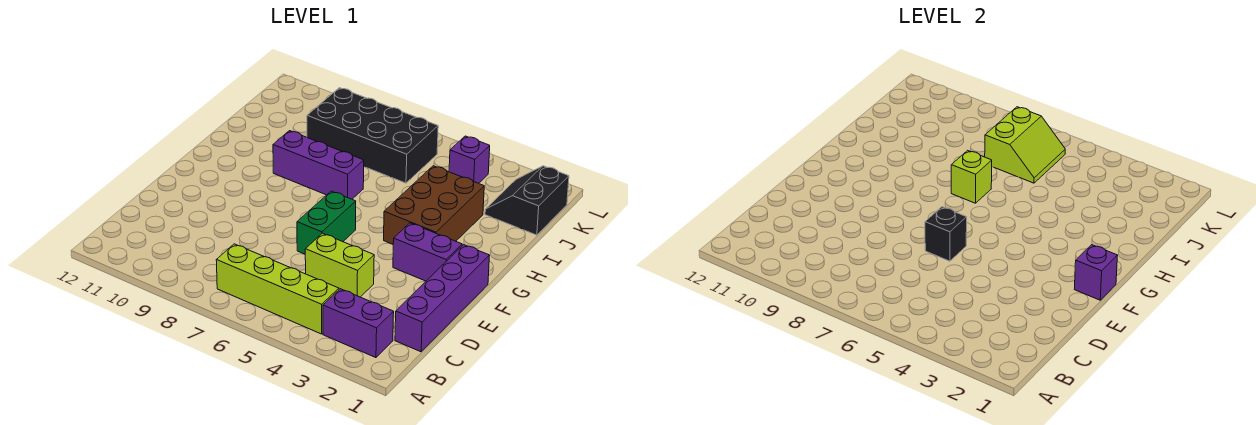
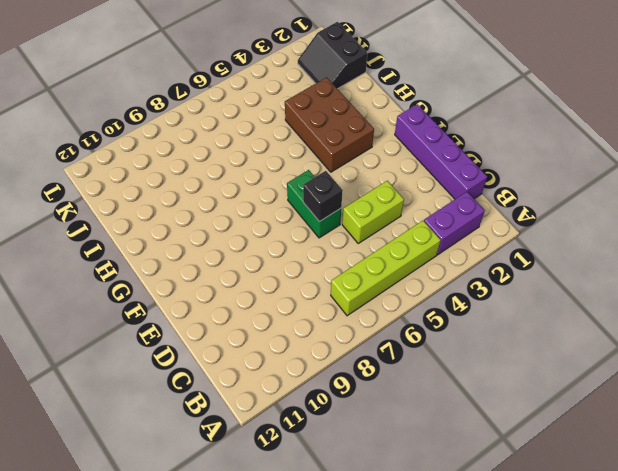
none -> purple brick F2:F3 level 1
none -> purple brick H7:H9 level 1
none -> black brick J6:K9 level 1

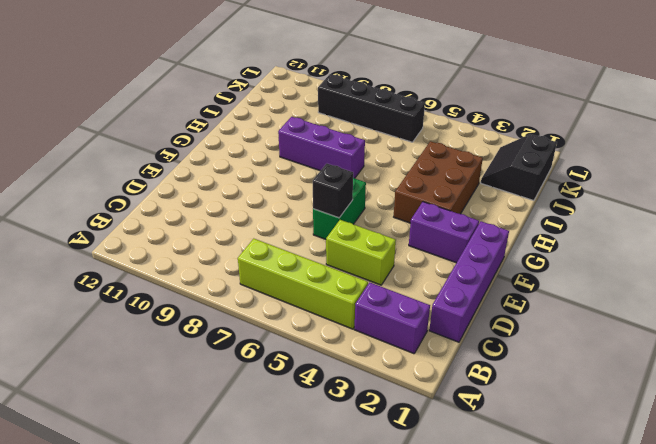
black brick K6:K9 level 1 -> black brick J6:K9 level 1
none -> purple brick K4 level 1
none -> purple brick F1 level 2
none -> lime brick H7 level 2

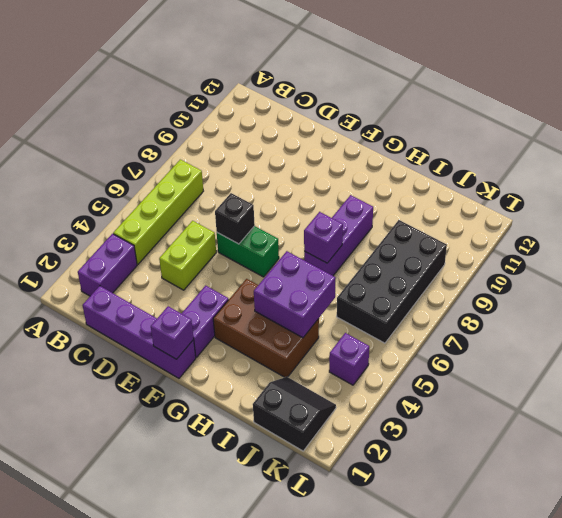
purple brick H4:I5 level 2 -> none
purple brick H7 level 2 -> lime brick H7 level 2
none -> lime slope J6:K7 level 2 top 7

